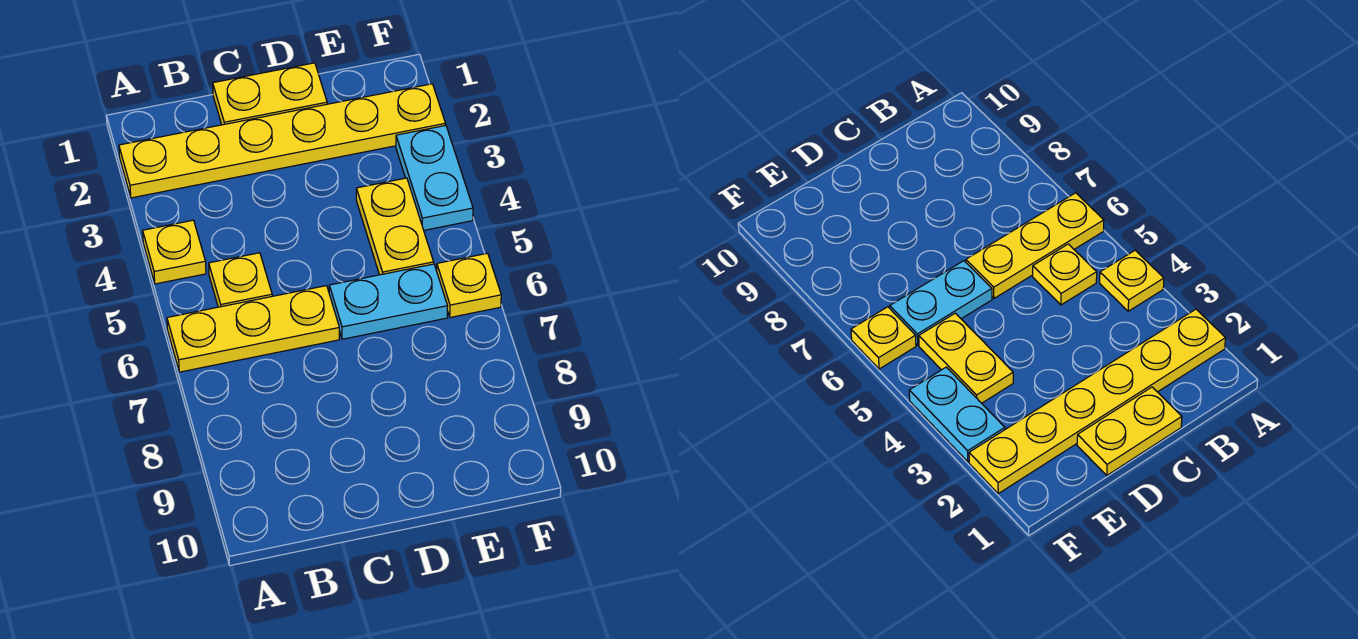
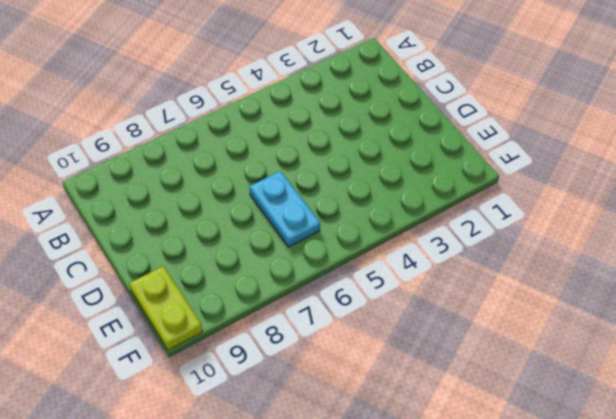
lime plate E10:F10 level 1 -> none
none -> yellow plate A2:F2 level 1
none -> yellow plate A4 level 1

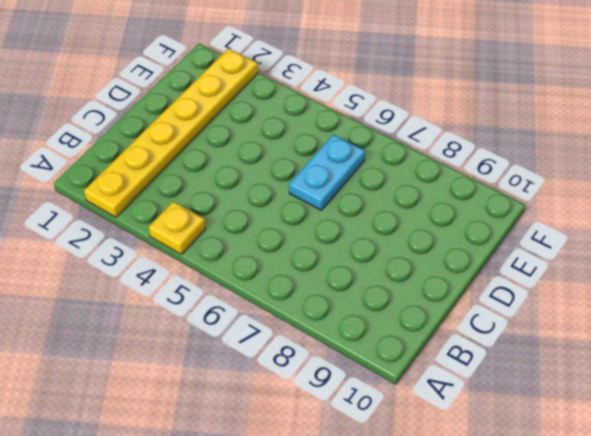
none -> yellow plate A6:C6 level 1
none -> yellow plate B5 level 1

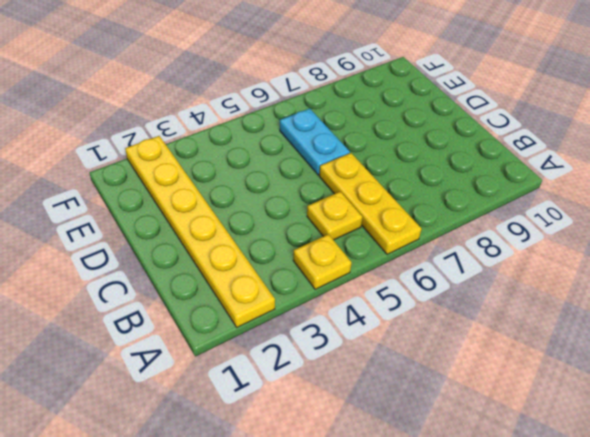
none -> yellow plate C1:D1 level 1
none -> yellow plate E4:E5 level 1

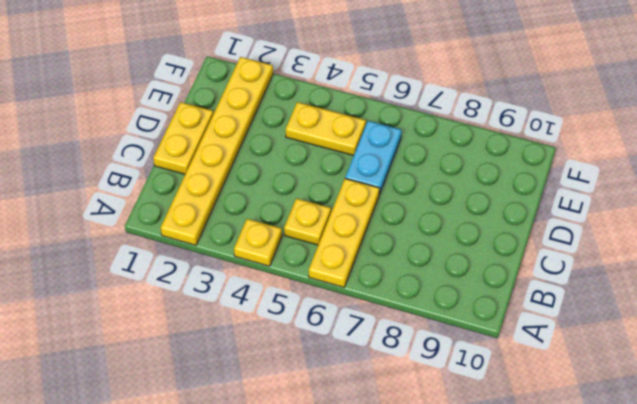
none -> cyan plate F3:F4 level 1
none -> yellow plate F6 level 1

